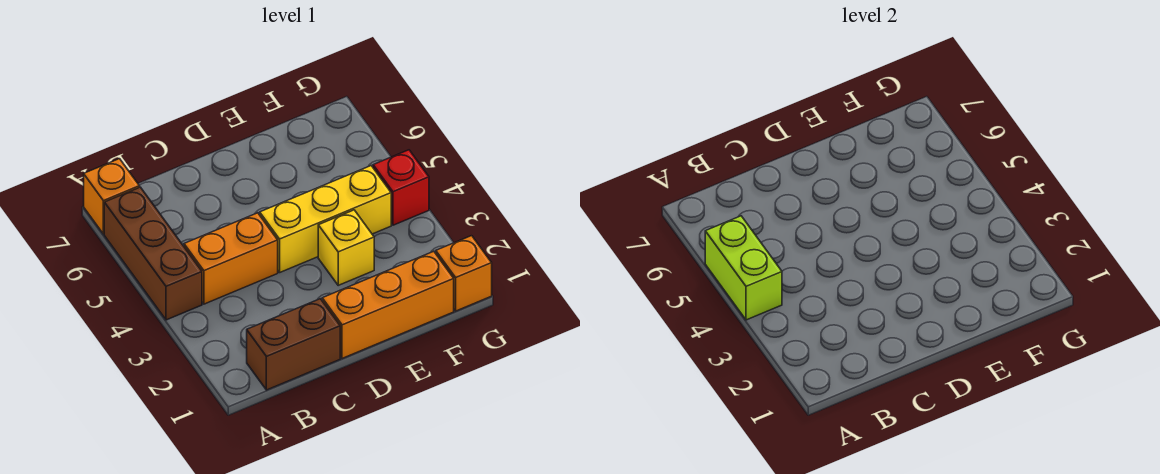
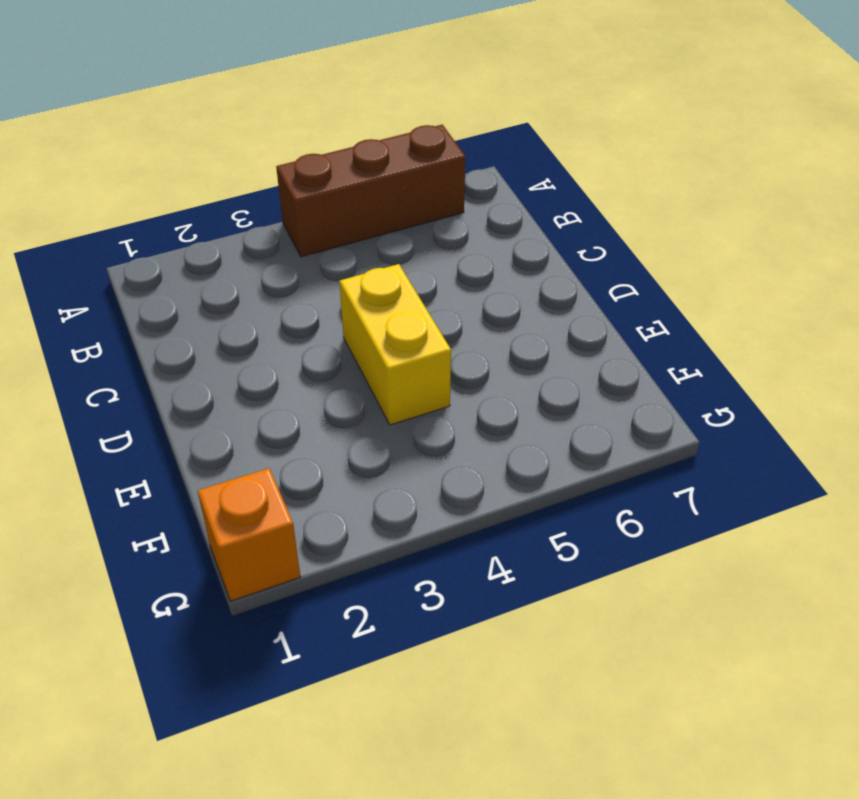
yellow brick D4:E4 level 1 -> yellow brick D4:F4 level 1
none -> orange brick A7 level 1
none -> brown brick B1:C1 level 1

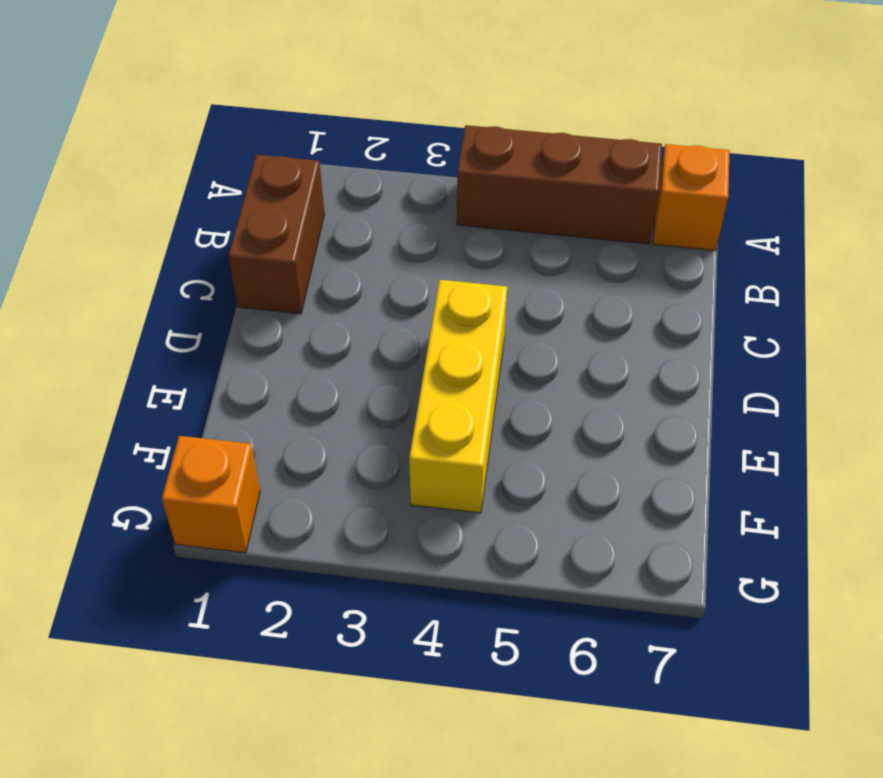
none -> orange brick B4:C4 level 1
none -> orange brick D1:F1 level 1

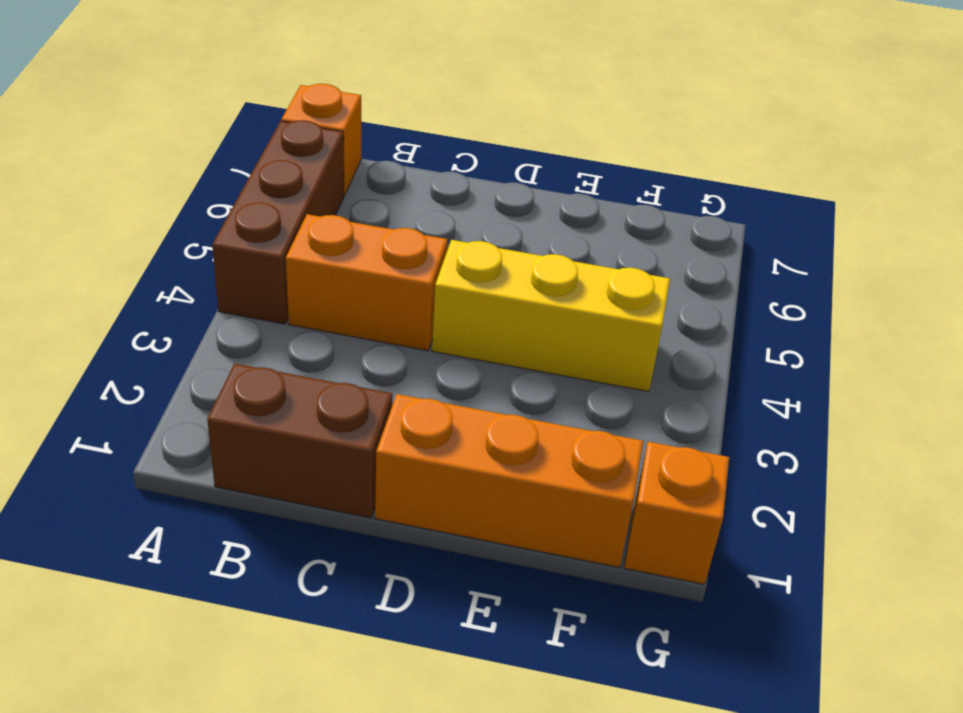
none -> yellow brick E3 level 1
none -> red brick G4 level 1

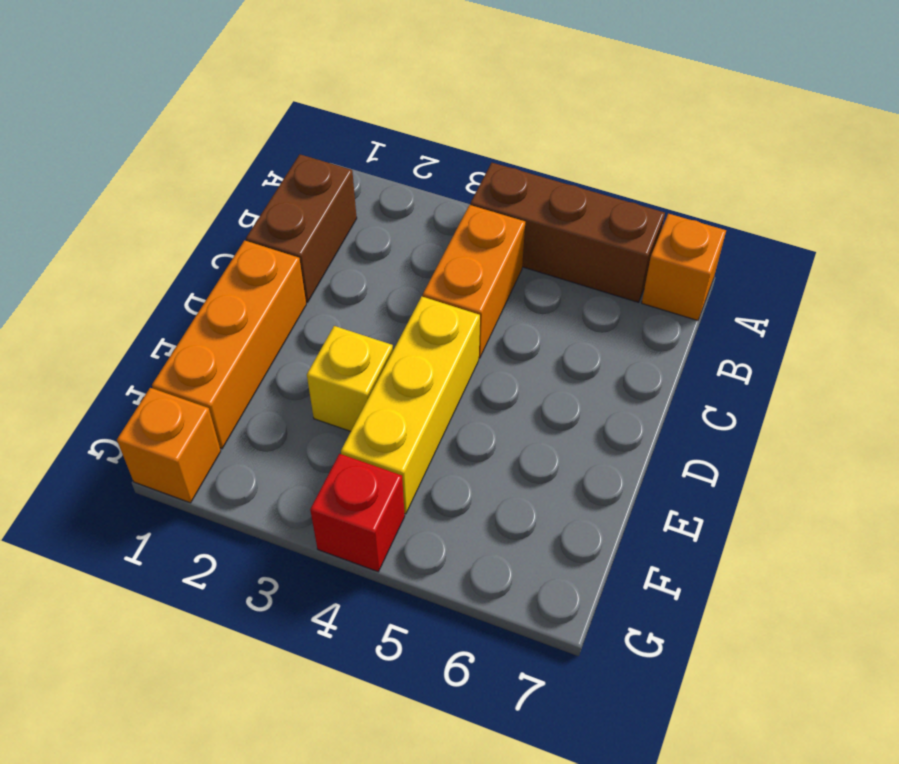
none -> lime brick A4:A5 level 2

